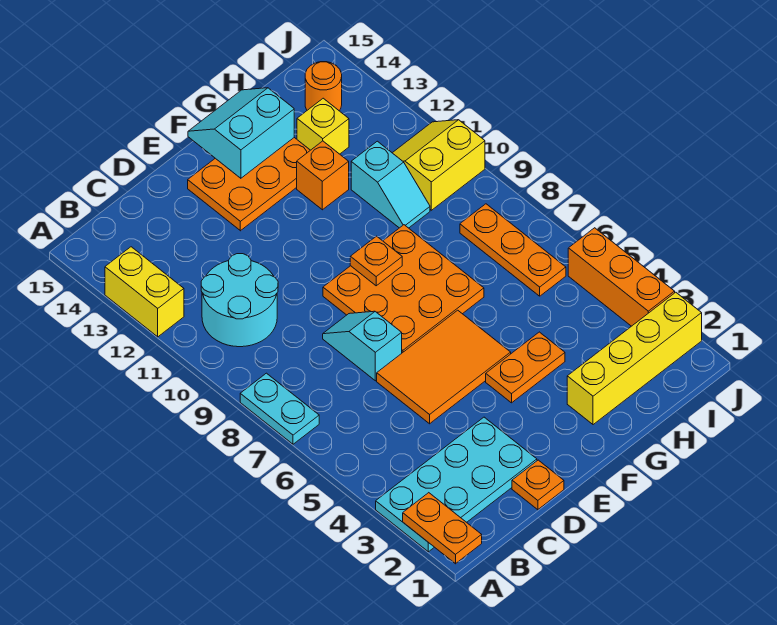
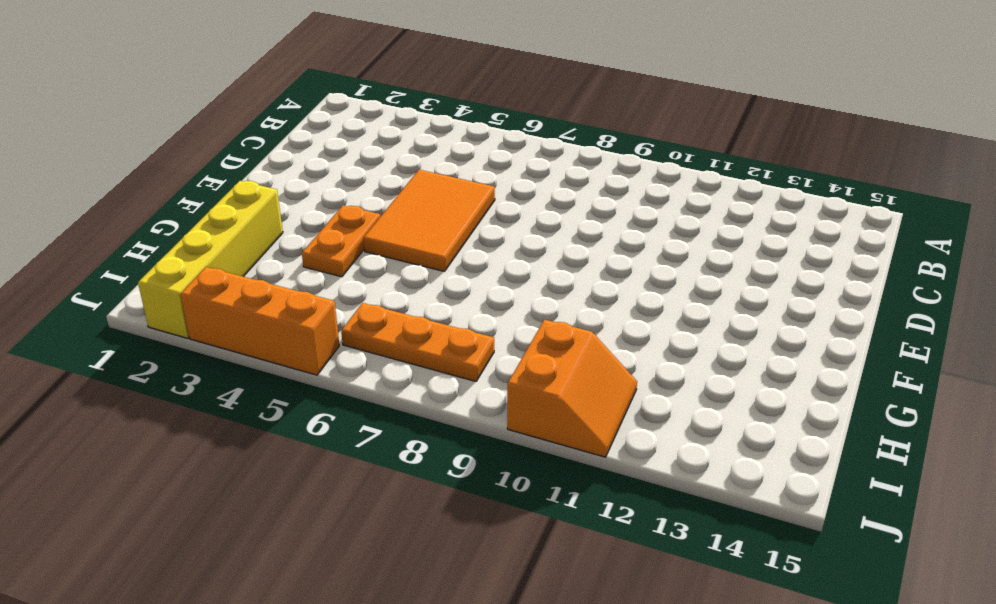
orange slope I10:J11 level 1 top 10 -> yellow slope I10:J11 level 1 top 10
none -> cyan plate A2:D3 level 1
none -> cyan plate A7:A8 level 1
none -> yellow brick A12:A13 level 1

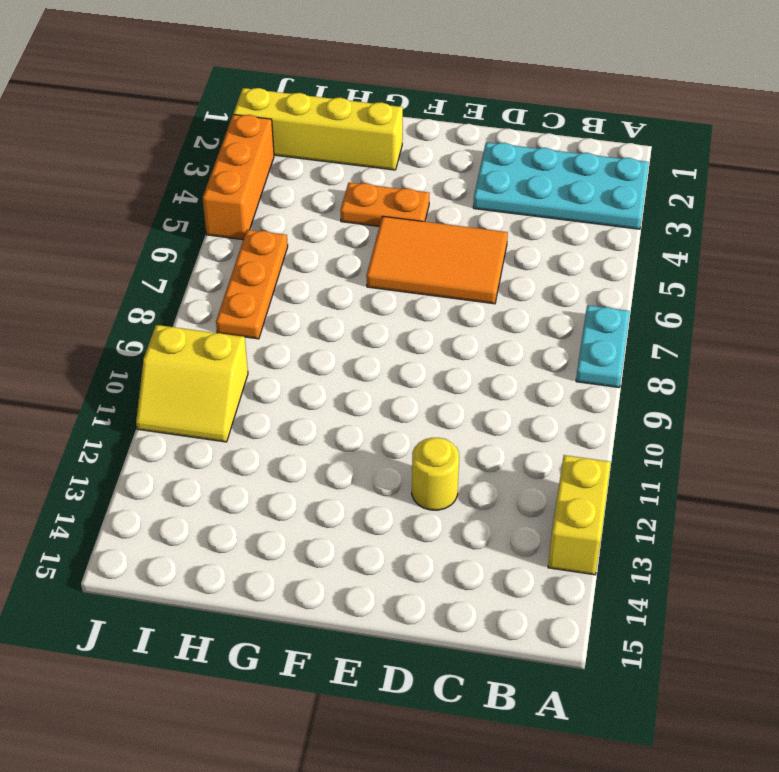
yellow round brick D12 level 1 -> none
none -> cyan round brick B10:C11 level 1
none -> orange plate D1 level 1
none -> cyan slope D7:D8 level 1 top 7

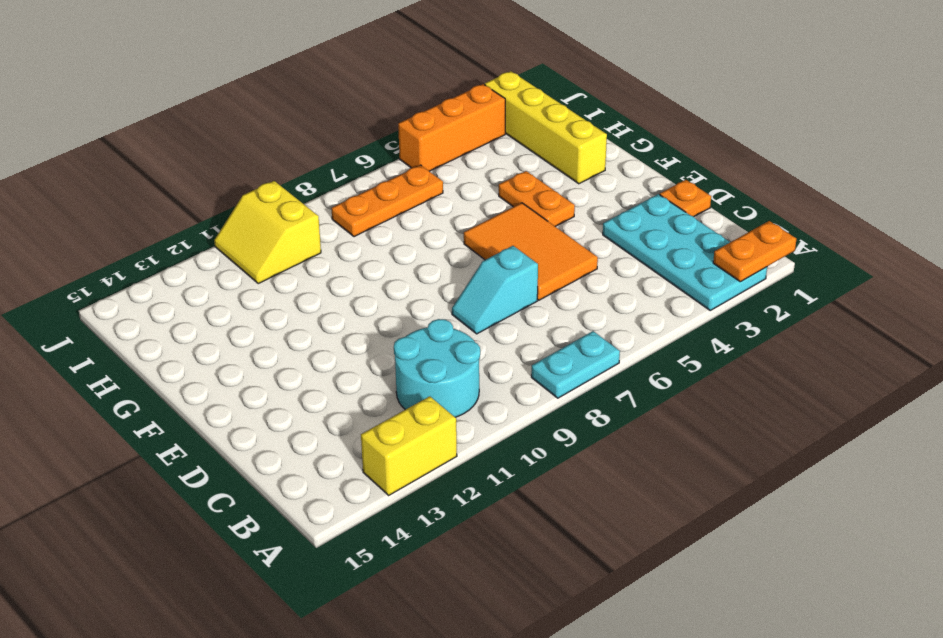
none -> orange plate E7:G9 level 1
none -> orange plate E13:G14 level 1
none -> orange brick G12 level 1

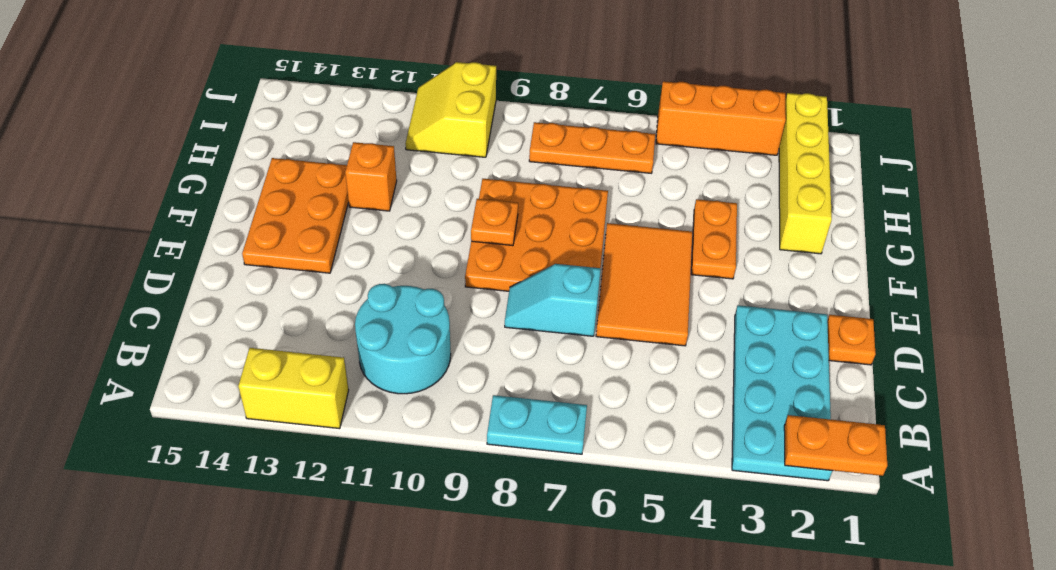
none -> cyan slope H10:H11 level 1 top 11
none -> yellow brick H13 level 1
none -> orange round brick I14 level 1

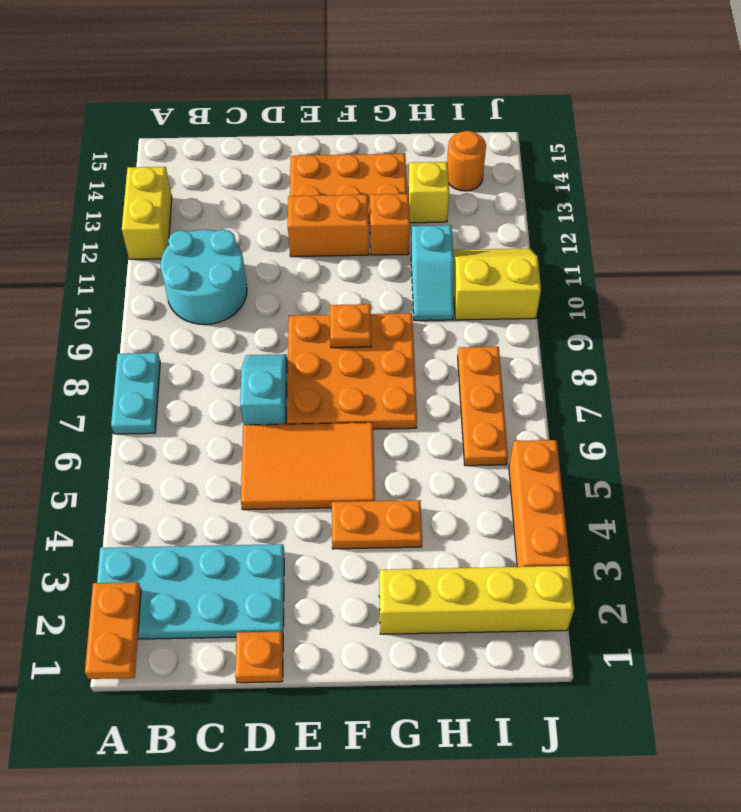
orange brick E12:F12 level 1 -> none
none -> cyan slope F14:G15 level 2 top 14

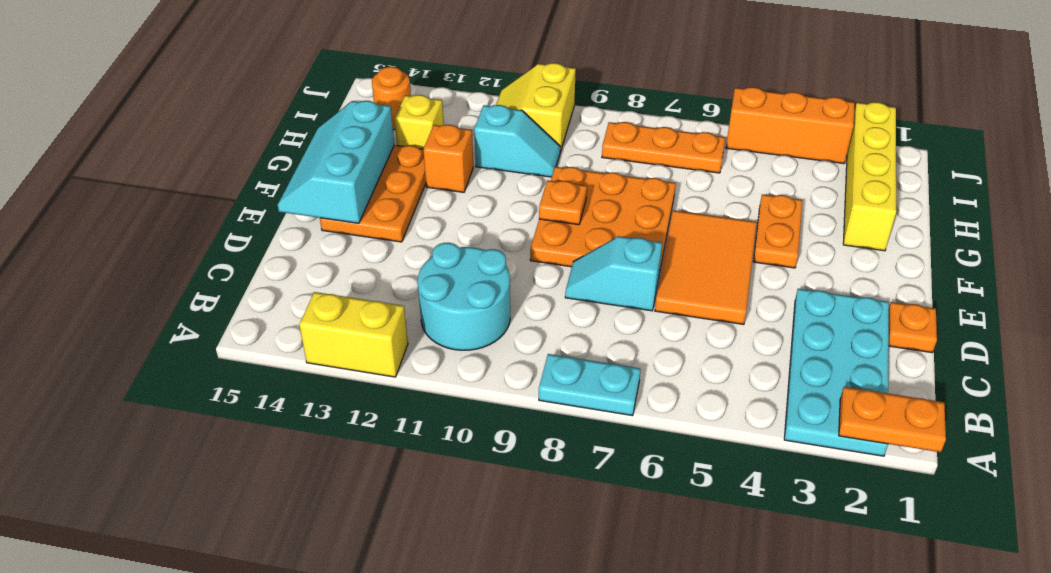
cyan slope E14:G15 level 2 top 14 -> cyan slope F14:G15 level 2 top 14

